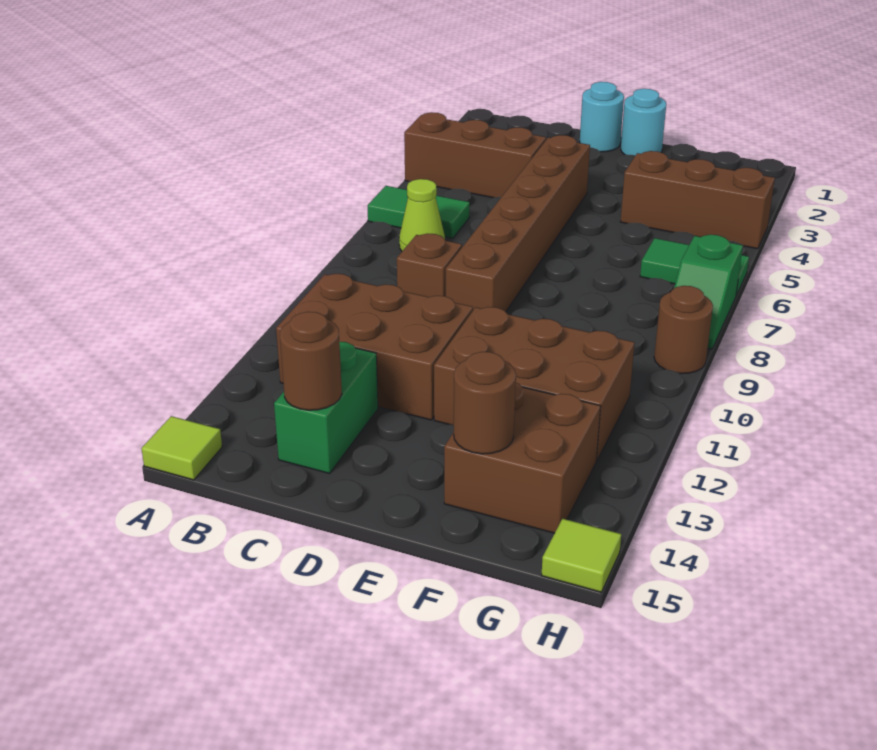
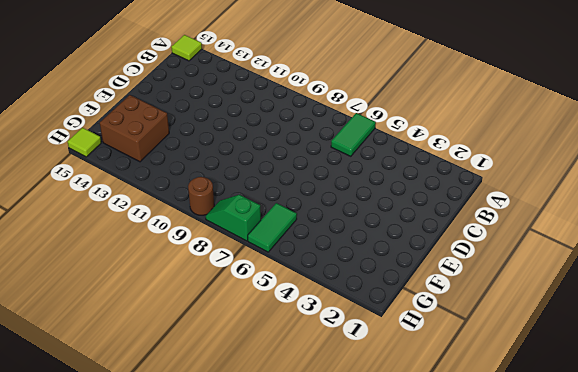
none -> brown brick A4:C4 level 1
none -> lime cone B7 level 1
none -> brown brick B11:D12 level 1

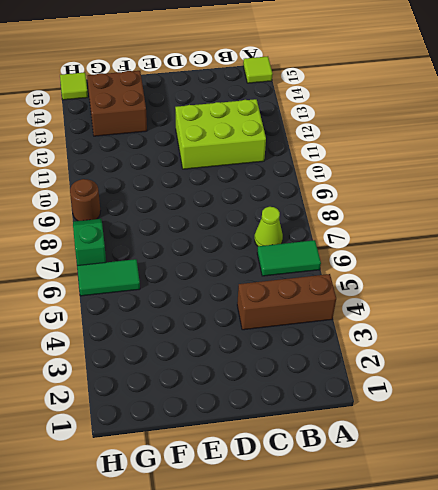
lime brick B11:D12 level 1 -> brown brick B11:D12 level 1
none -> brown brick C9 level 1
none -> green brick C13:C14 level 1
none -> cyan round brick D1 level 1

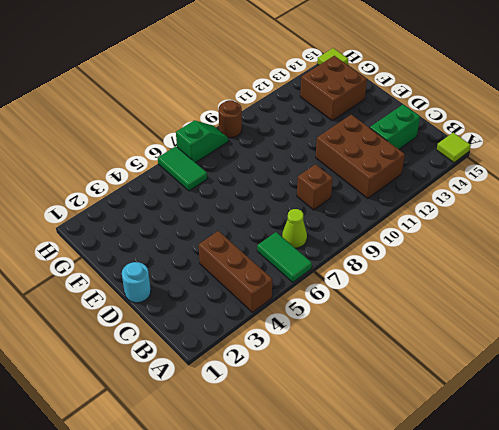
none -> brown brick D4:D9 level 1
none -> cyan round brick E1 level 1
none -> brown brick E11:G12 level 1

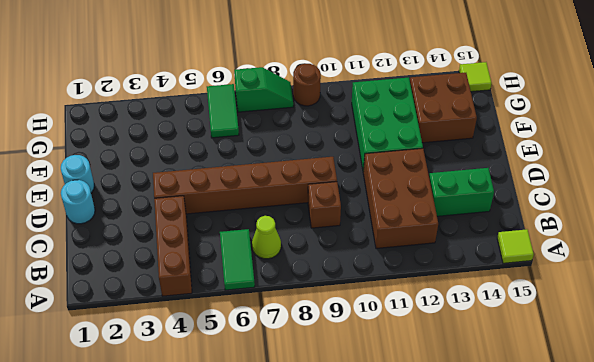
green brick E11:G12 level 1 -> brown brick E11:G12 level 1
none -> brown brick F4:H4 level 1
none -> brown round brick C14 level 2
none -> brown round brick F14 level 2

